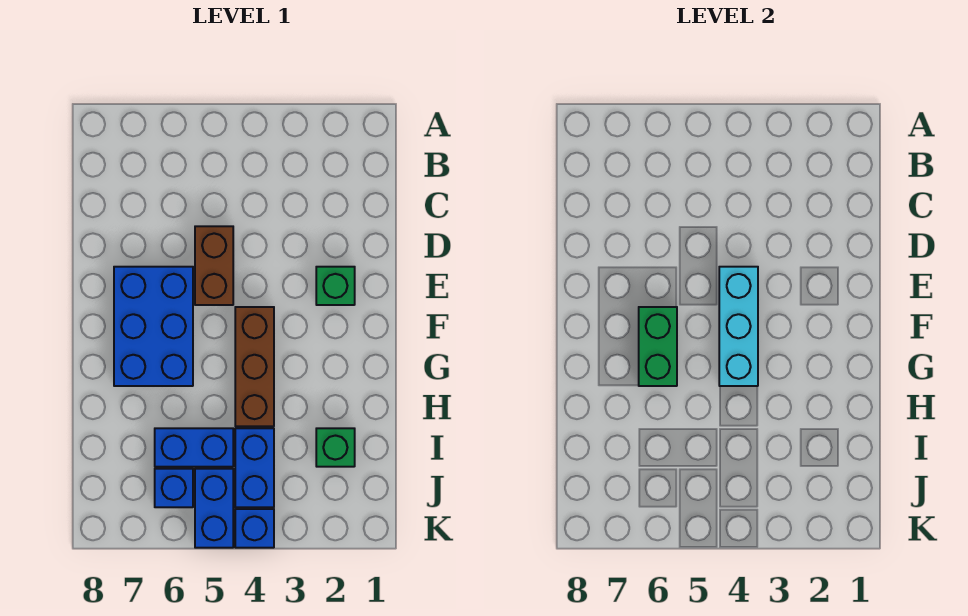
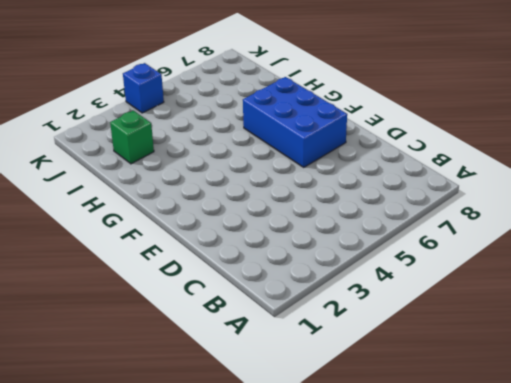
none -> brown brick D5:E5 level 1
none -> green brick E2 level 1
none -> brown brick F4:H4 level 1

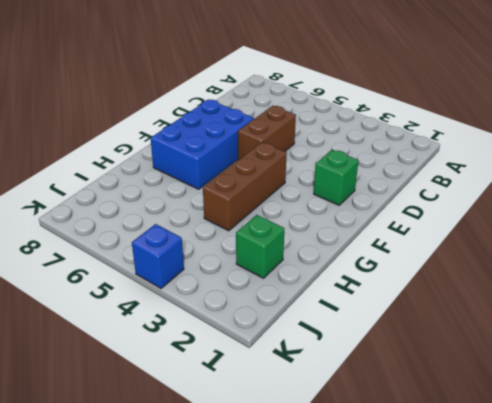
none -> blue brick I4:J4 level 1
none -> blue brick I5:I6 level 1
none -> blue brick J5:K5 level 1

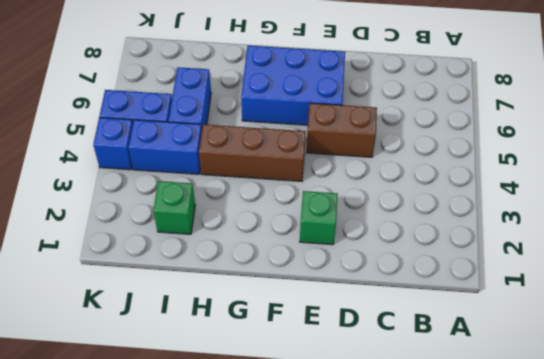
none -> blue brick J6 level 1
none -> cyan brick E4:G4 level 2
none -> green brick F6:G6 level 2

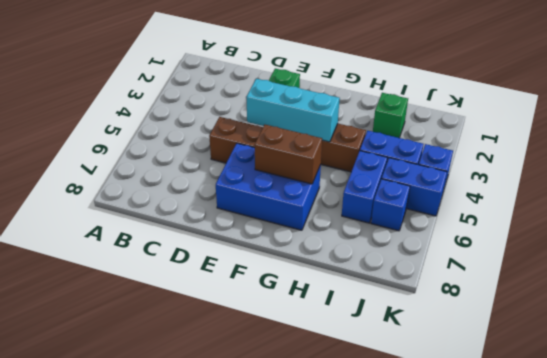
brown brick F6:G6 level 2 -> green brick F6:G6 level 2

